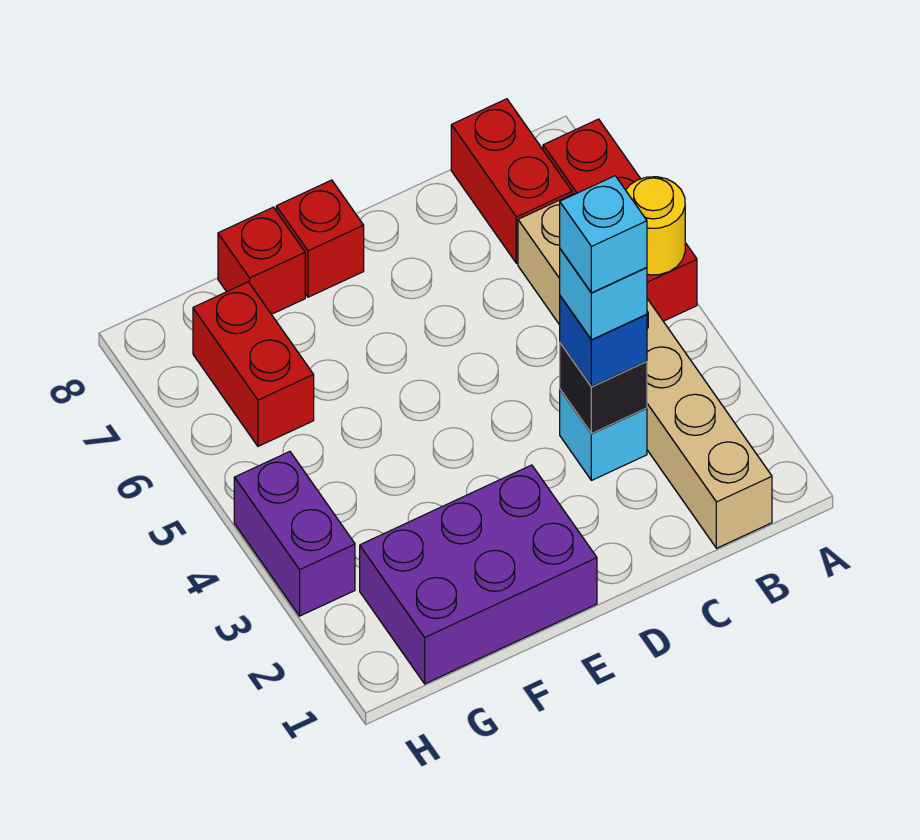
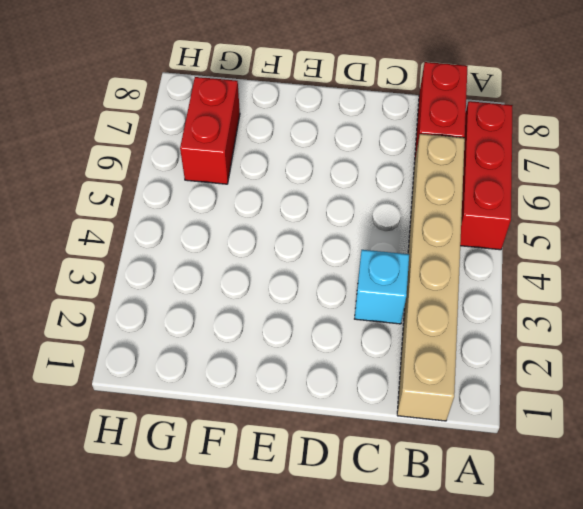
none -> purple brick E1:G2 level 1
none -> red brick E8 level 1
none -> red brick F8 level 1

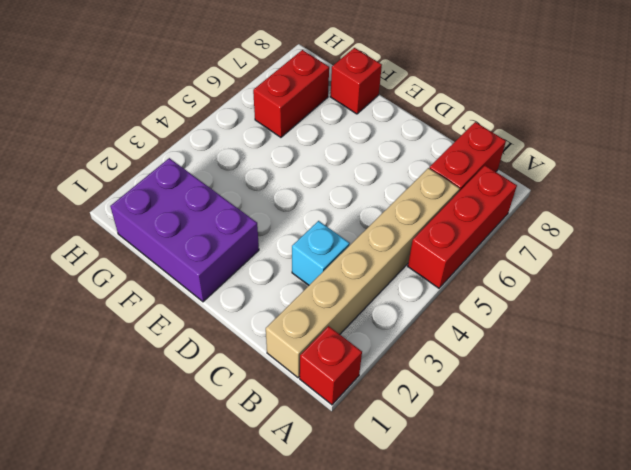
red brick A1 level 1 -> red brick E8 level 1
none -> purple brick H3:H4 level 1
none -> yellow round brick A5 level 2
none -> black brick C3 level 2

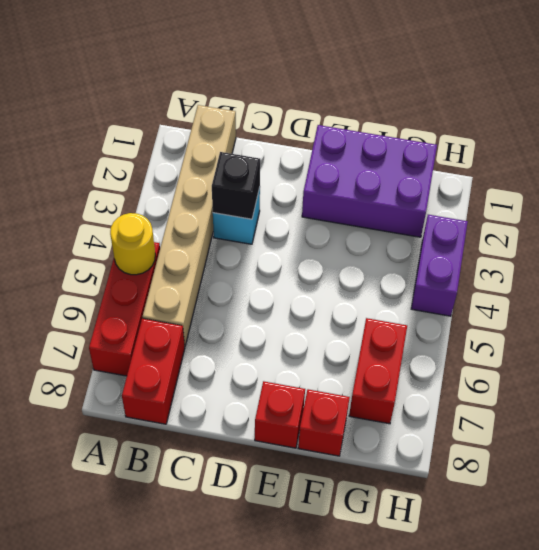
none -> blue brick C3 level 3
none -> cyan brick C3 level 4
none -> cyan brick C3 level 5

